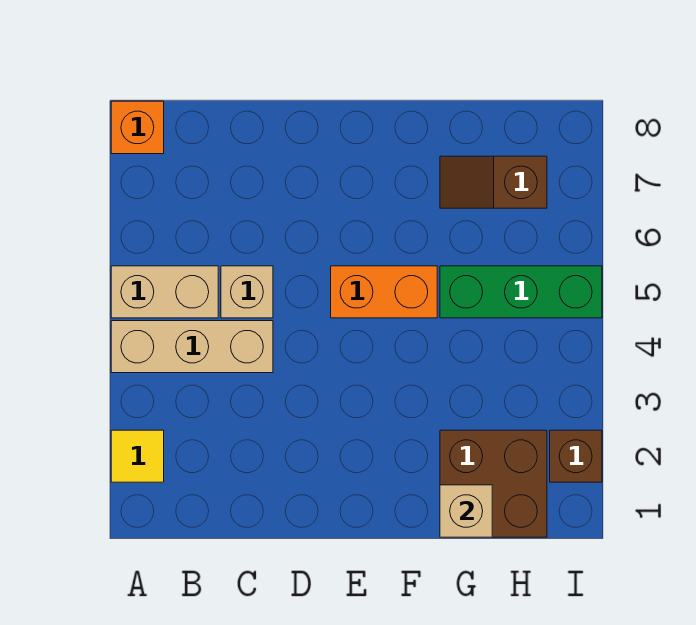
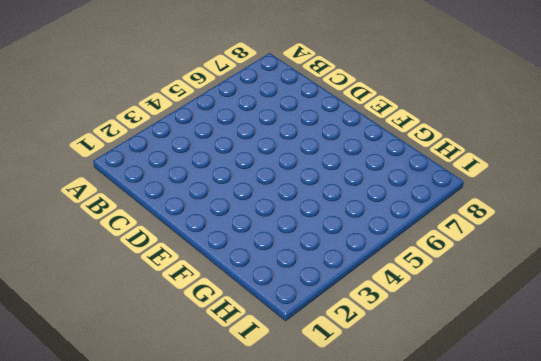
none -> yellow tile A2 level 1
none -> tan brick A4:C4 level 1

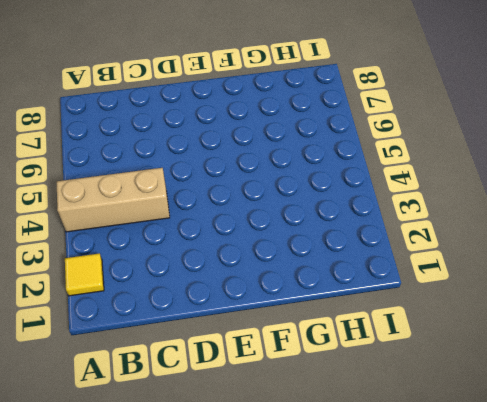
none -> tan brick A5:B5 level 1
none -> orange brick A8 level 1

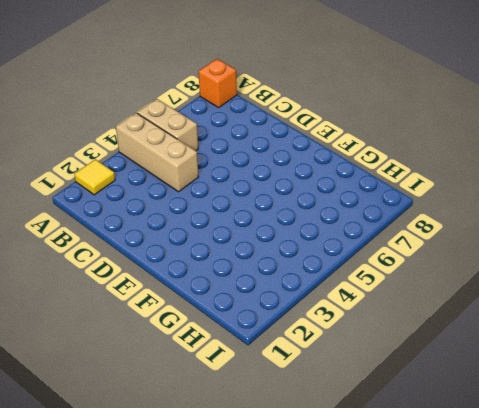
none -> tan brick C5 level 1
none -> orange brick E5:F5 level 1

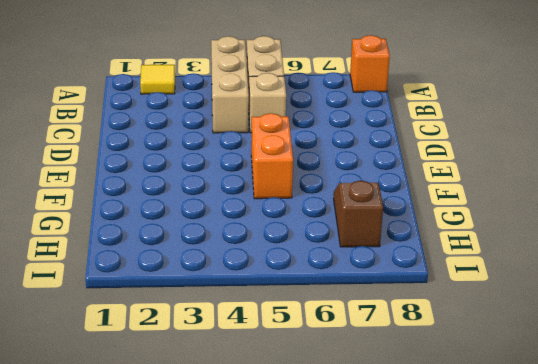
none -> brown brick G1:H2 level 1
none -> green brick G5:I5 level 1

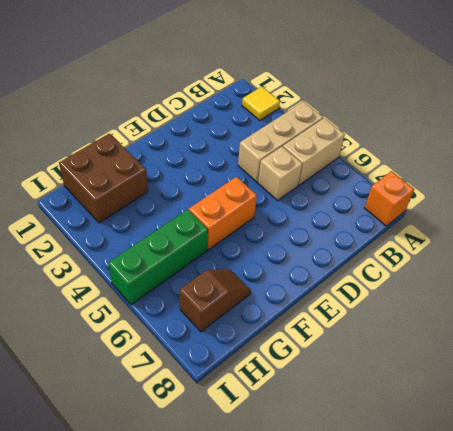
none -> brown brick I2 level 1
none -> tan brick G1 level 2

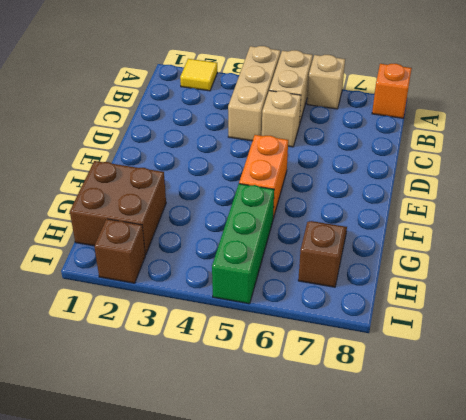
tan brick A6 level 1 -> tan brick G1 level 2

